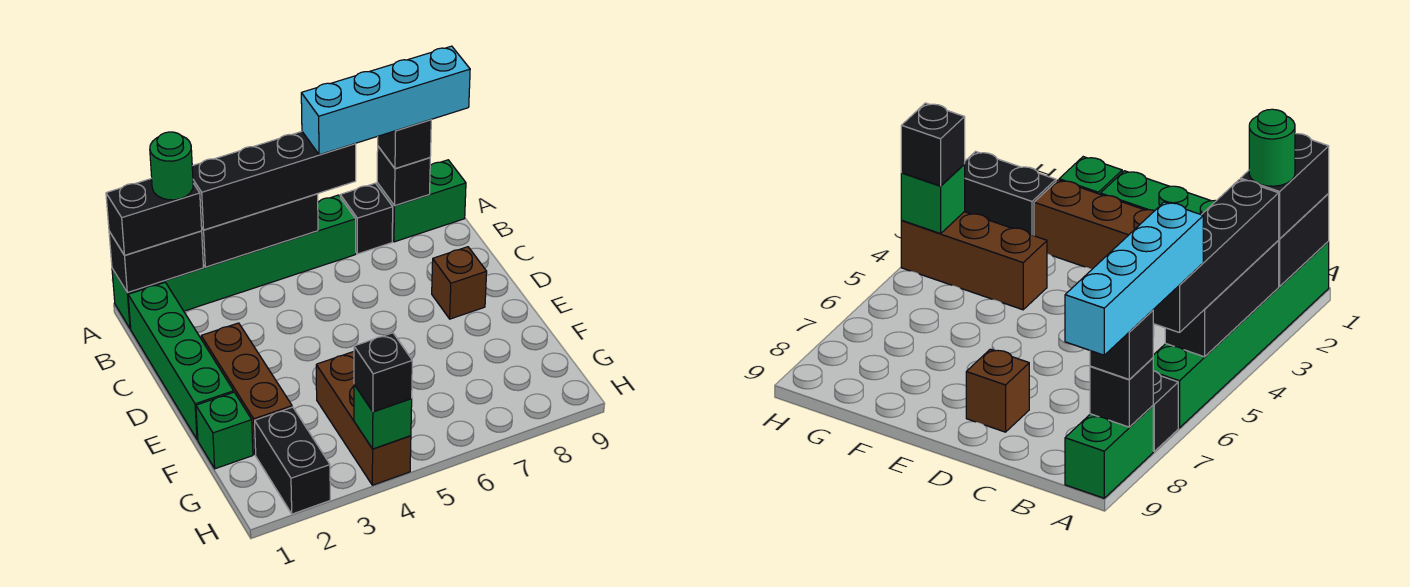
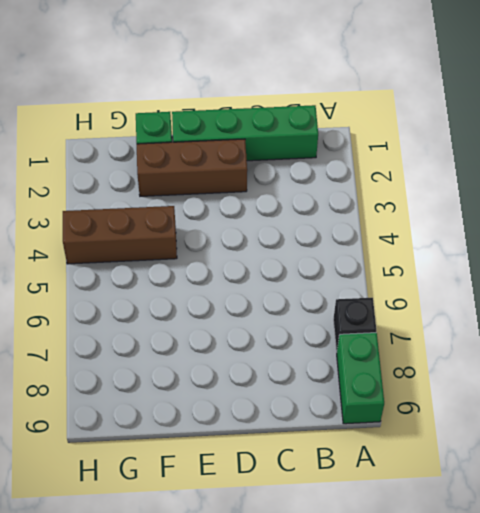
none -> green brick A1:A6 level 1
none -> brown brick D8 level 1
none -> black brick G2:H2 level 1

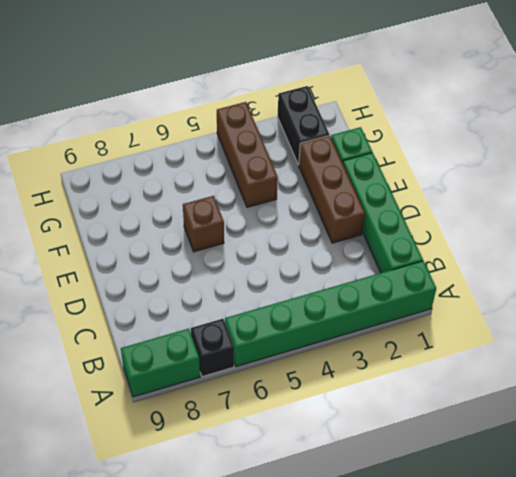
brown brick E6 level 1 -> brown brick D8 level 1
none -> black brick A1:A2 level 2
none -> black brick A3:A5 level 2
none -> black brick A8 level 2

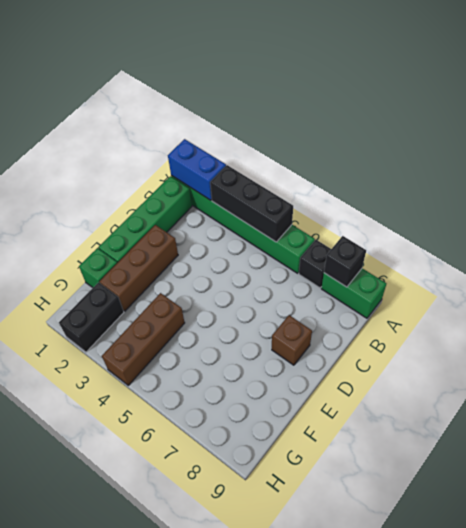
blue brick A1:A2 level 2 -> black brick A1:A2 level 2
none -> green brick H4 level 2
none -> black brick A1:A2 level 3
none -> black brick A3:A6 level 3

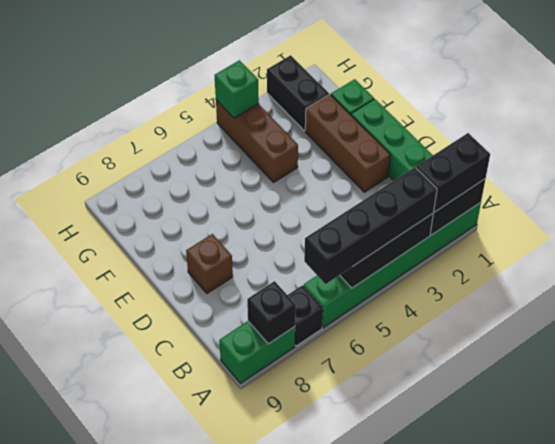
none -> black brick A8 level 3
none -> black brick H4 level 3
none -> green round brick A2 level 4

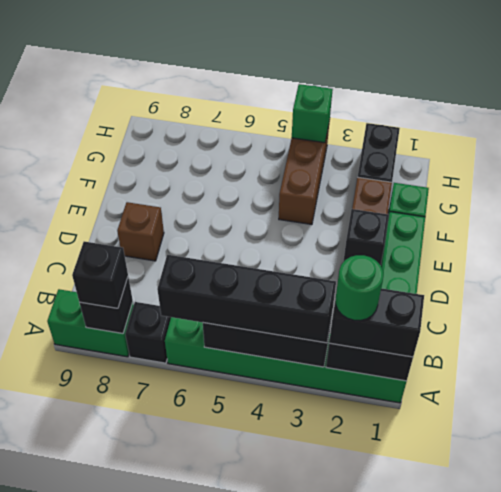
black brick D2 level 2 -> black brick H4 level 3
none -> cyan brick A6:A9 level 4

